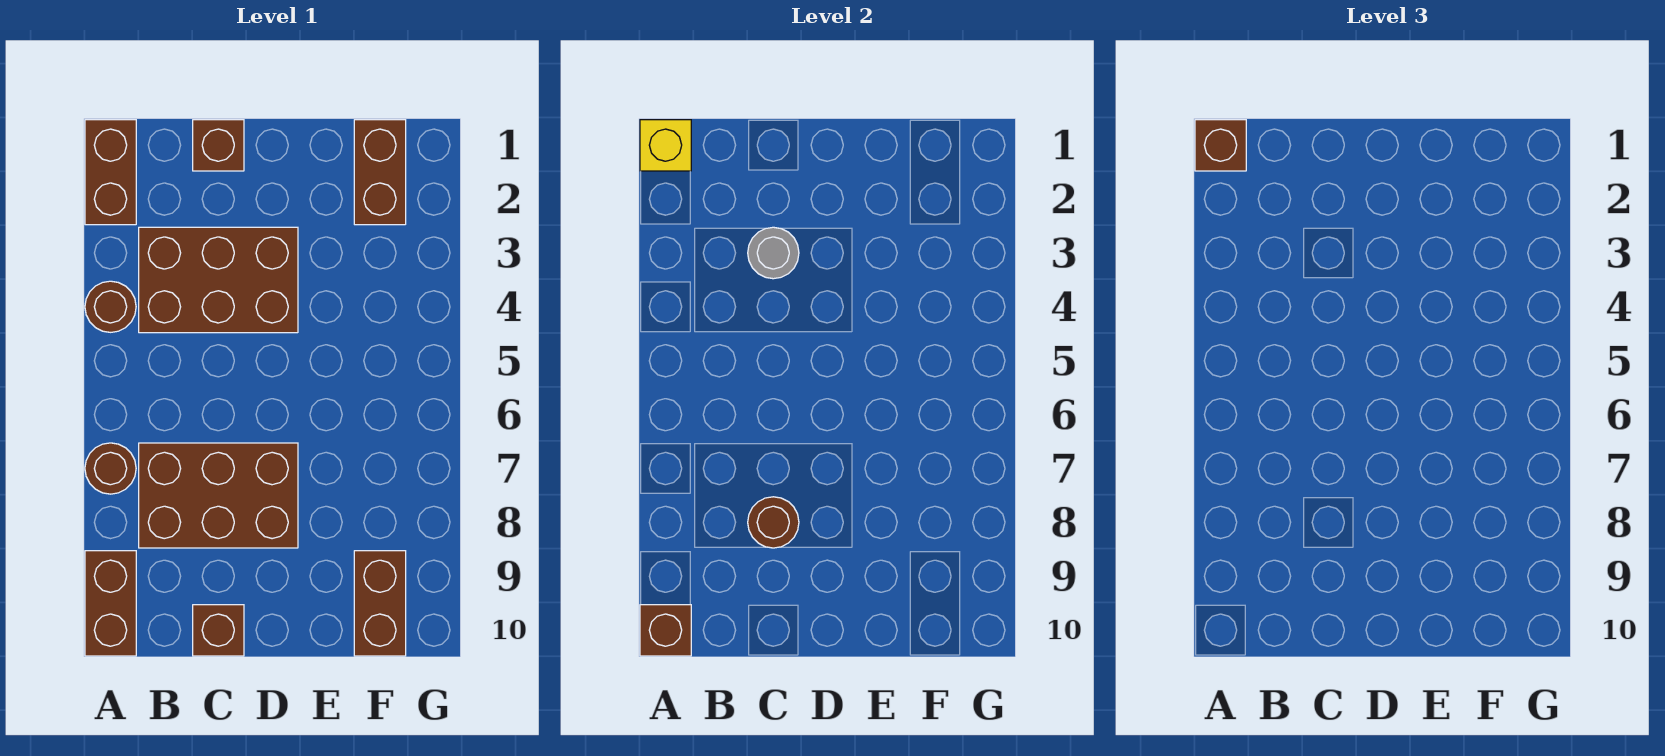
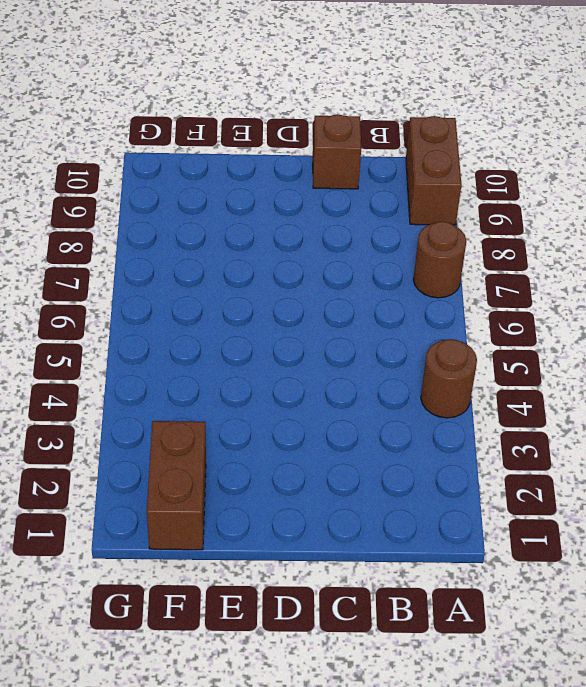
none -> brown brick A1:A2 level 1
none -> brown brick B3:D4 level 1
none -> brown brick B7:D8 level 1

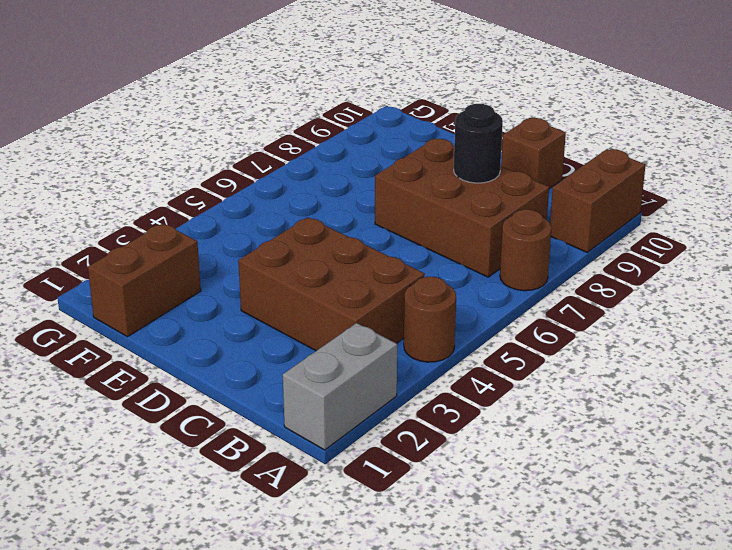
grey brick A1:A2 level 1 -> brown brick A1:A2 level 1
black round brick C8 level 2 -> brown round brick C8 level 2
none -> brown brick C1 level 1
none -> brown brick F9:F10 level 1
none -> yellow brick A1 level 2

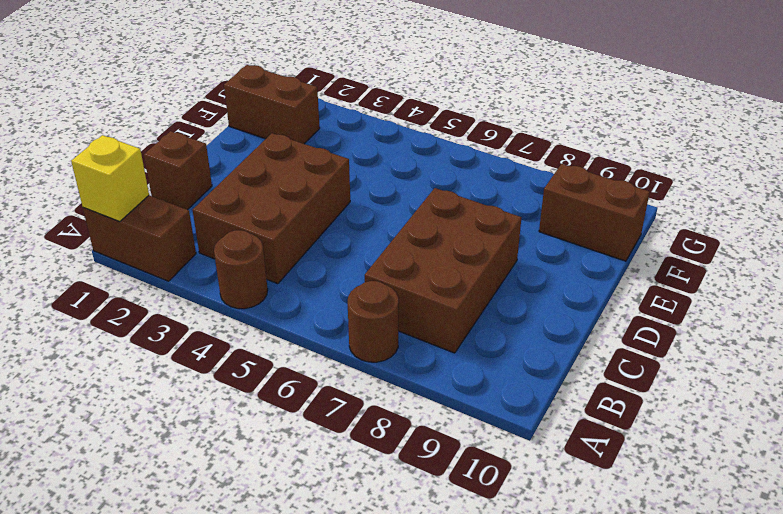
none -> brown brick A9:A10 level 1
none -> brown brick C10 level 1
none -> brown brick A10 level 2

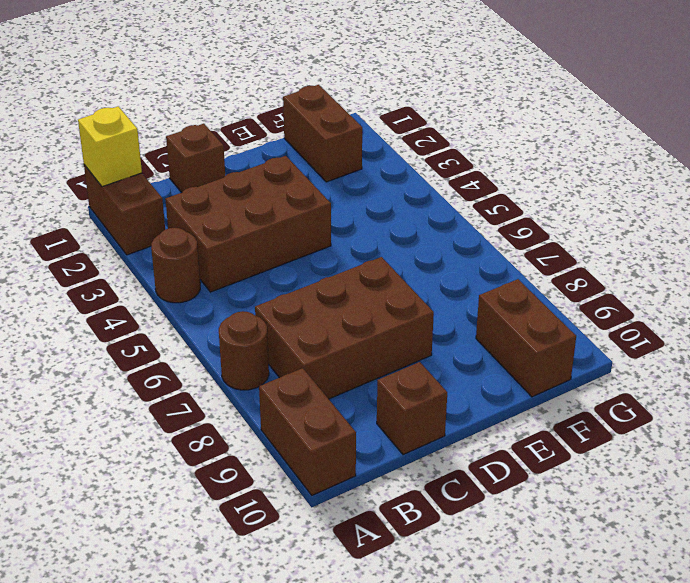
none -> brown brick A10 level 2
none -> grey round brick C3 level 2
none -> brown round brick C8 level 2

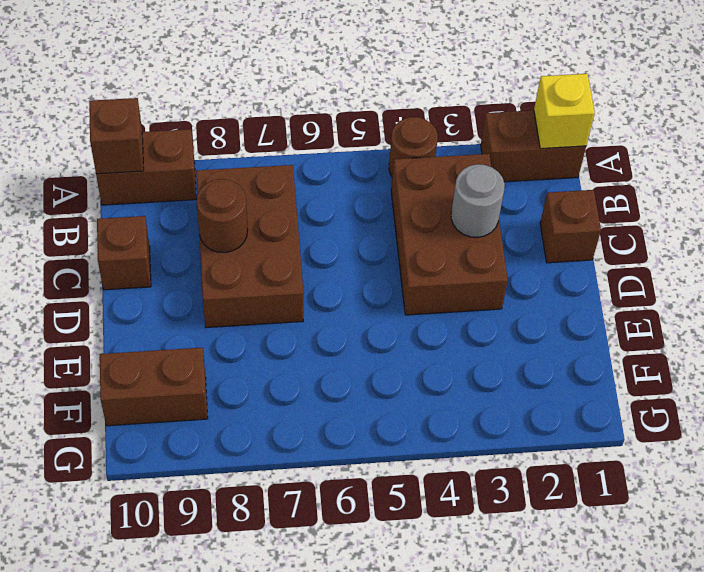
none -> brown round brick A7 level 1
none -> brown brick F1:F2 level 1
none -> brown brick A1 level 3

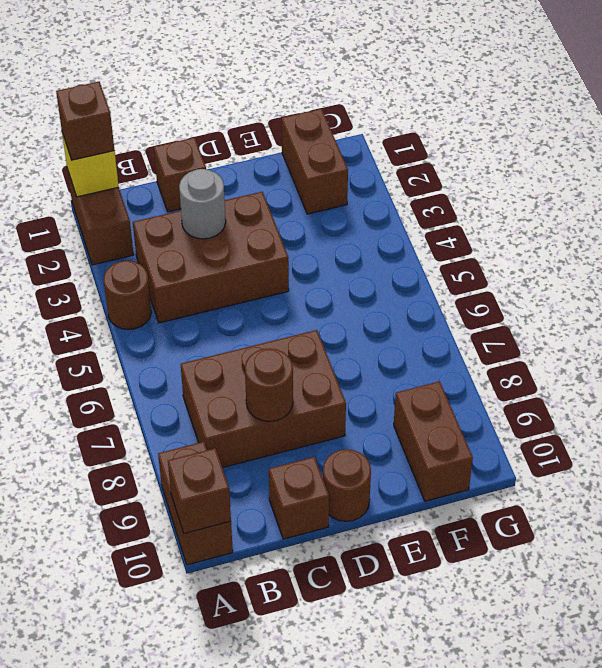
brown round brick D10 level 1 -> brown round brick A7 level 1

